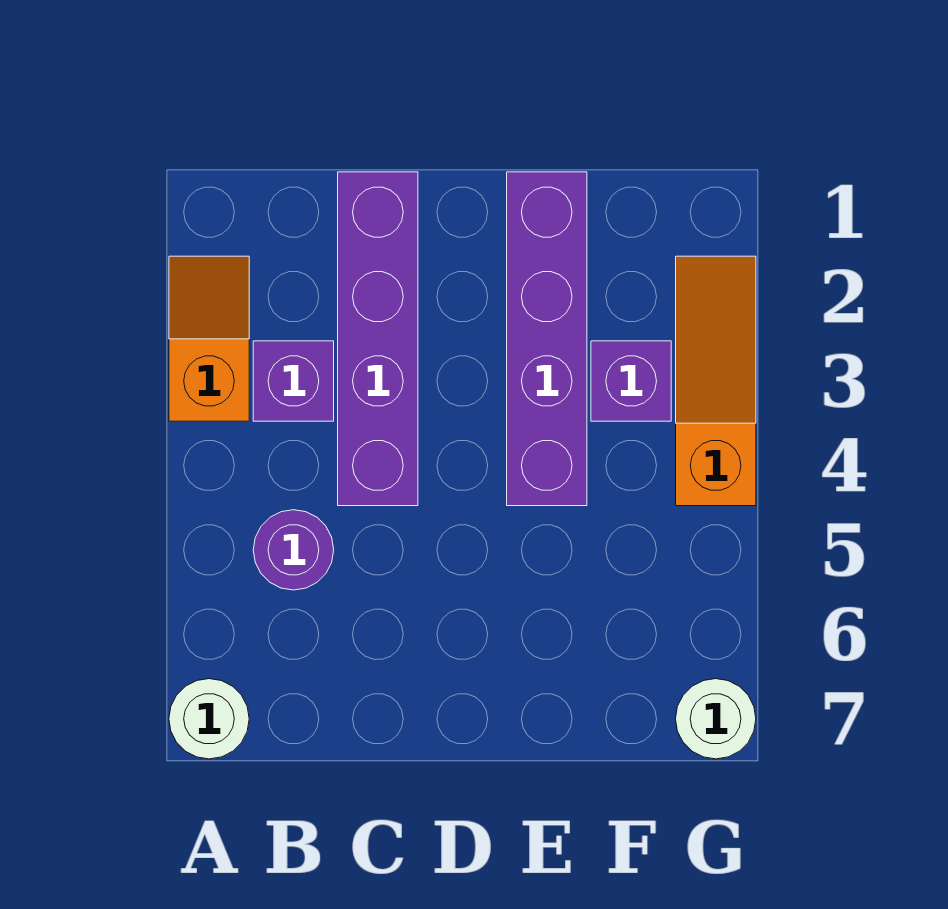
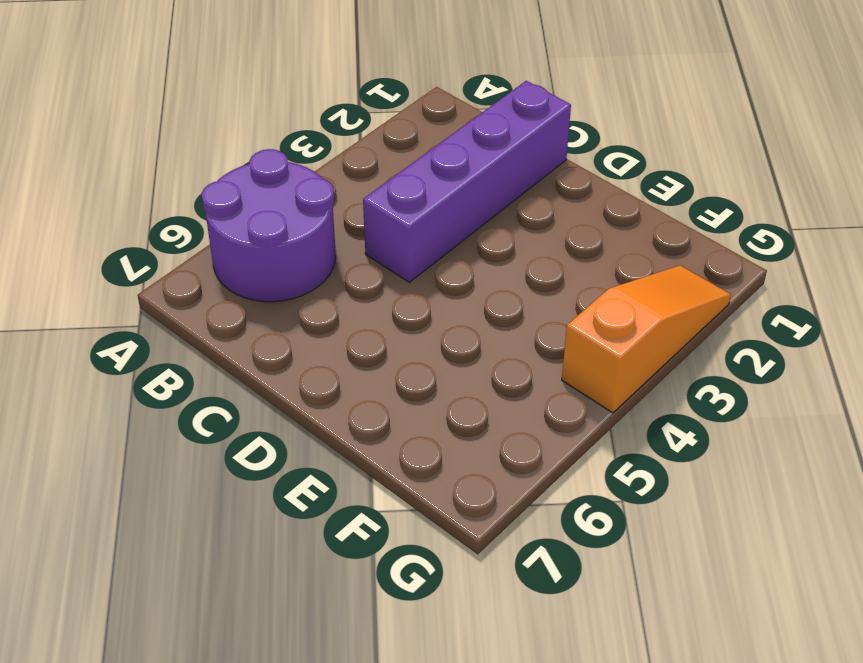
purple round brick A5:B6 level 1 -> purple round brick B5 level 1
none -> orange slope A2:A3 level 1 top 3
none -> white round brick A7 level 1

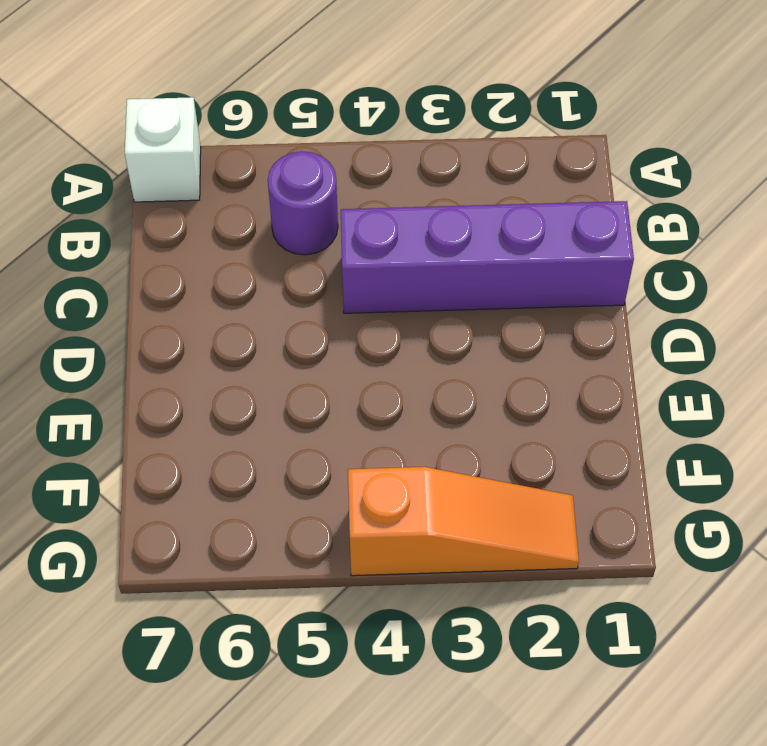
white brick A7 level 1 -> white round brick A7 level 1
none -> orange slope A2:A3 level 1 top 3
none -> purple brick B3 level 1

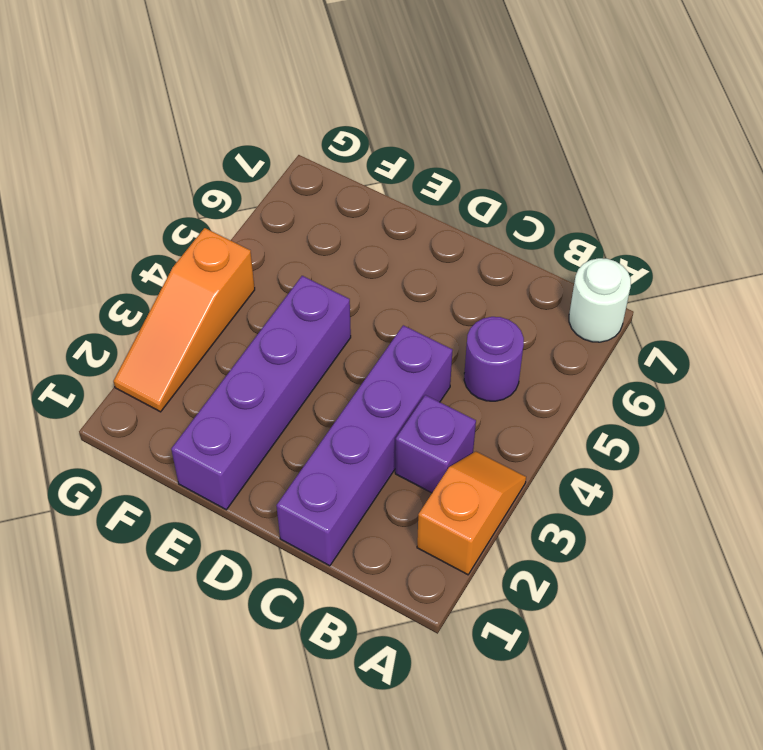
orange slope A2:A3 level 1 top 2 -> orange slope A2:A3 level 1 top 3
none -> purple brick F3 level 1
none -> white round brick G7 level 1

